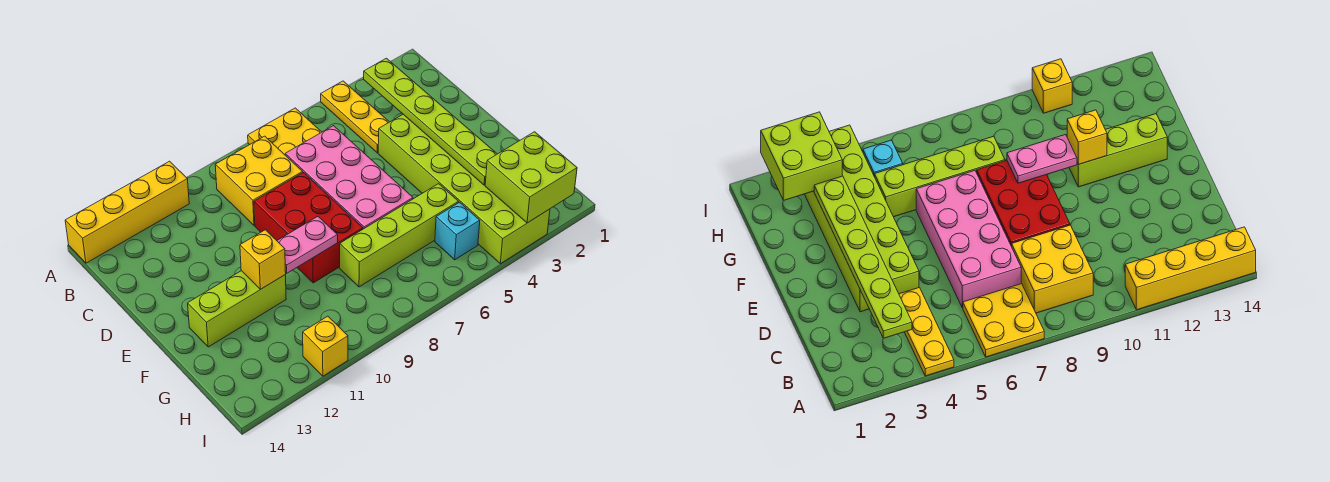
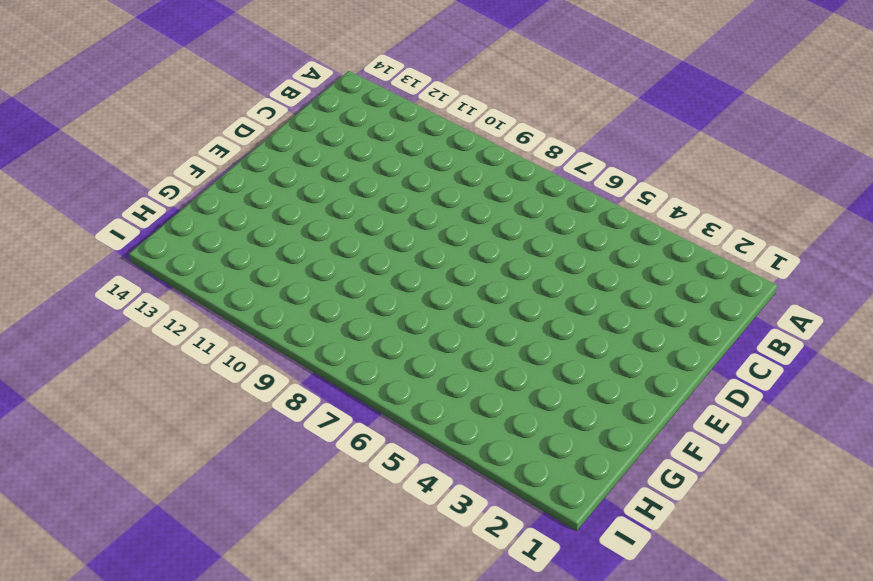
none -> yellow plate A4:C4 level 1
none -> yellow plate A6:B7 level 1
none -> yellow brick A11:A14 level 1

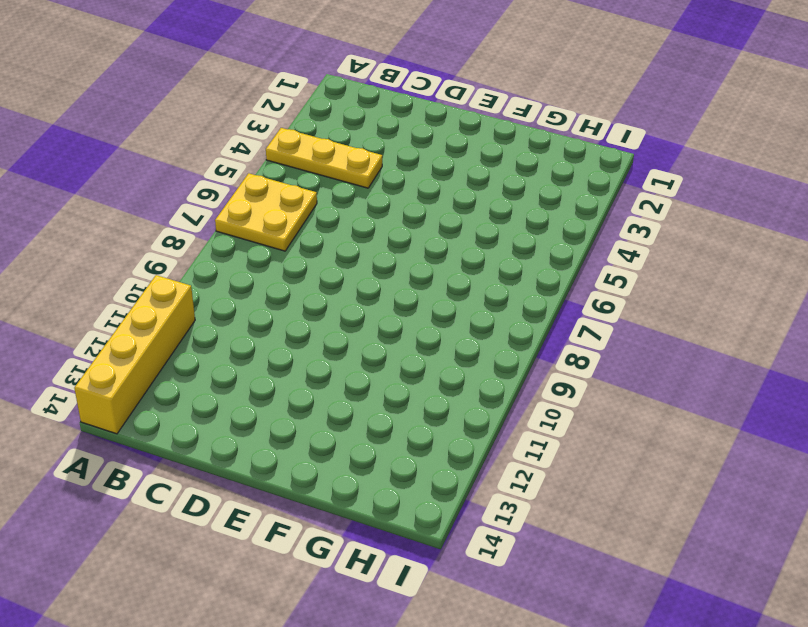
none -> yellow brick B8:C9 level 1
none -> pink brick C6:F7 level 1
none -> lime brick D3:I4 level 1

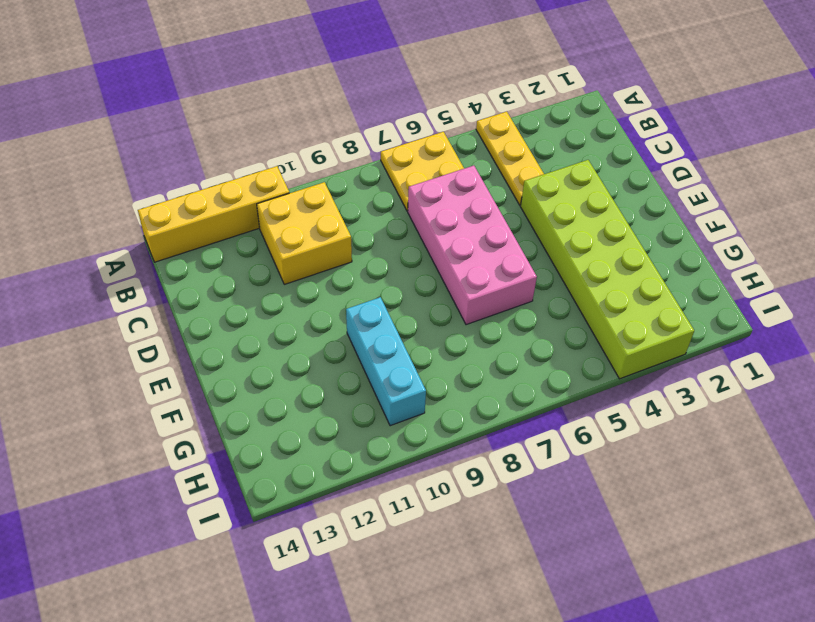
yellow brick B10:C11 level 1 -> yellow brick B8:C9 level 1
cyan brick F10:H10 level 1 -> none
none -> red brick D8:F9 level 1
none -> lime brick F11:F13 level 1
none -> lime brick G5:G8 level 1

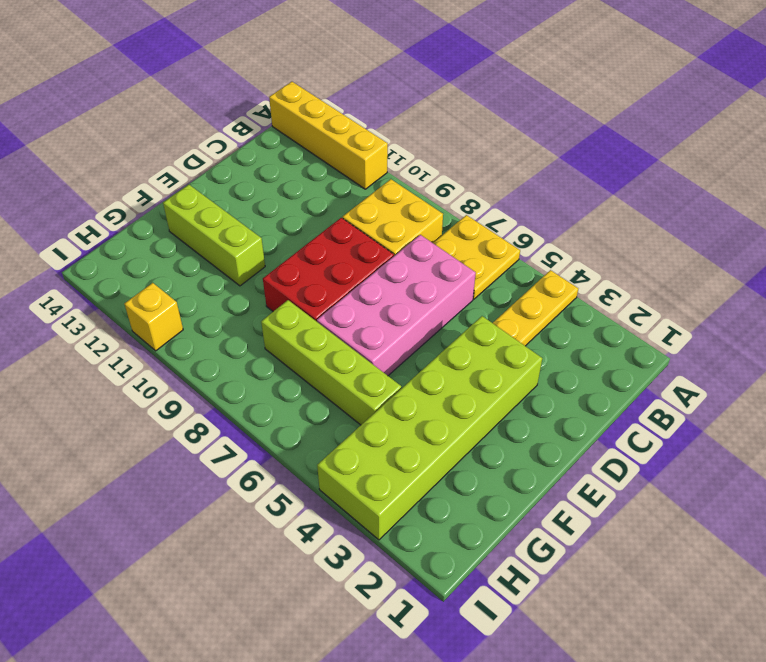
none -> cyan brick H5 level 1
none -> lime plate B3:G3 level 2
none -> pink plate F9:F10 level 2

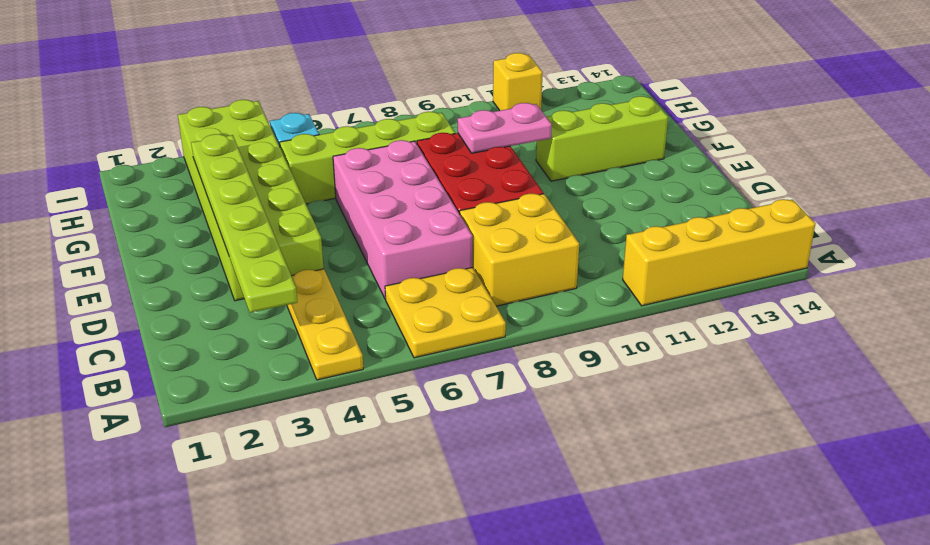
none -> yellow brick F11 level 2
none -> lime brick H2:I3 level 2

